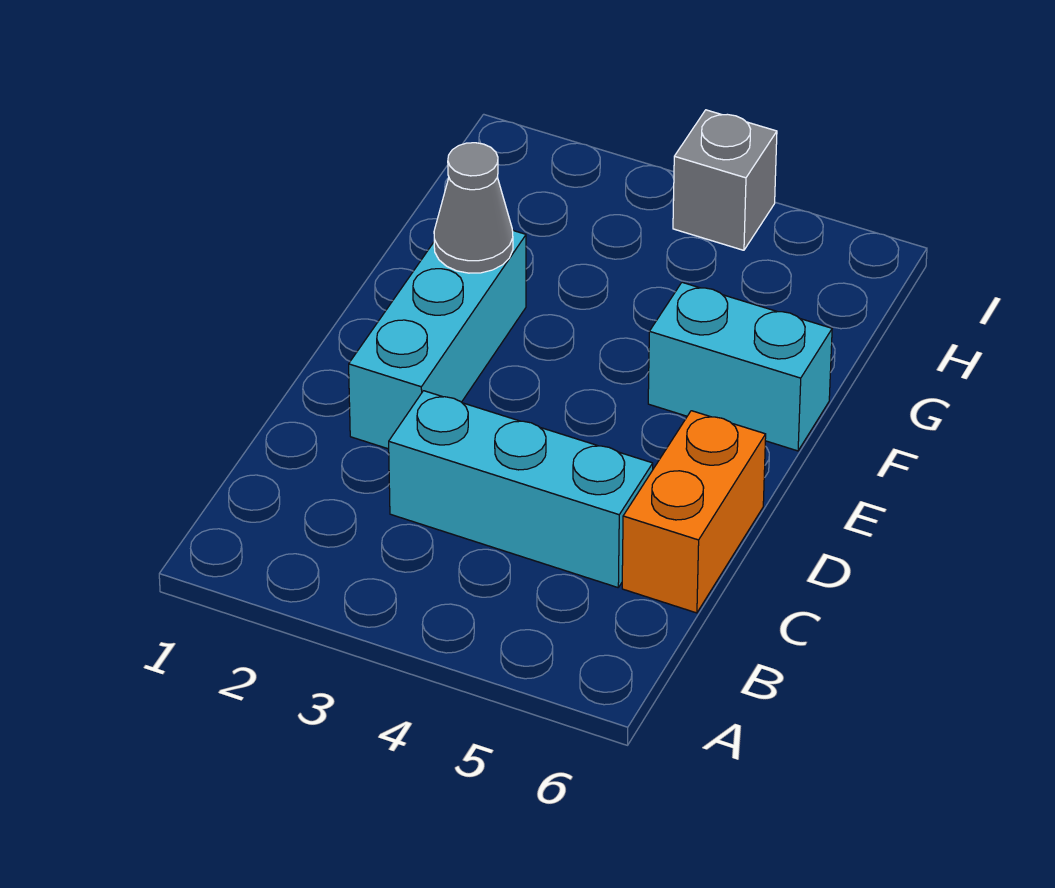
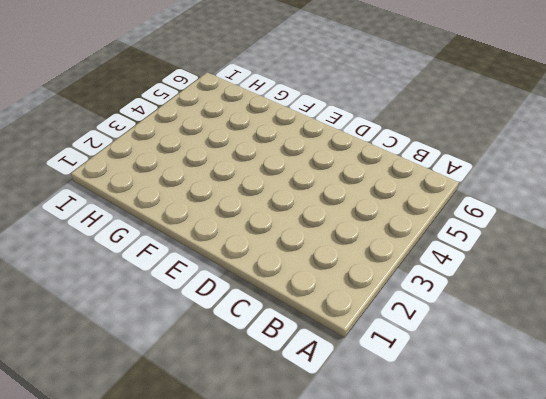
none -> cyan brick C3:C5 level 1
none -> orange brick C6:D6 level 1

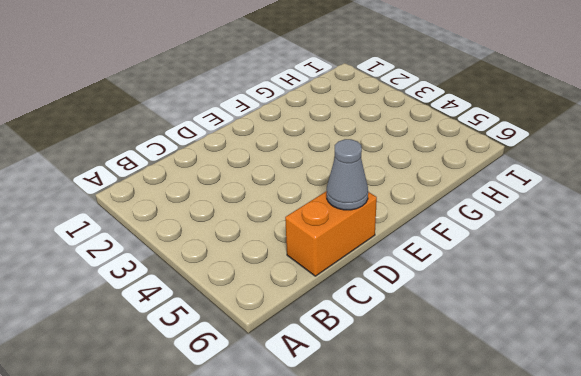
grey cone D6 level 2 -> grey cone F2 level 2
none -> cyan brick C3:C5 level 1
none -> cyan brick D2:F2 level 1

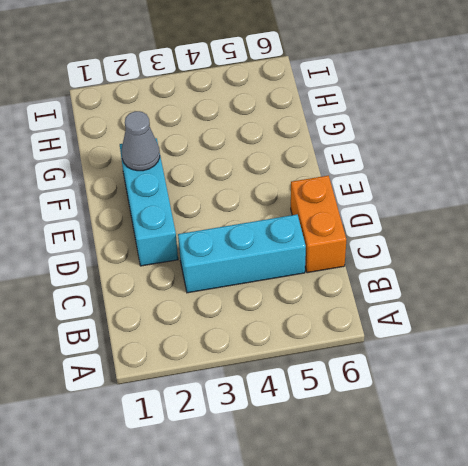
none -> cyan brick F5:F6 level 1
none -> grey brick I4 level 1

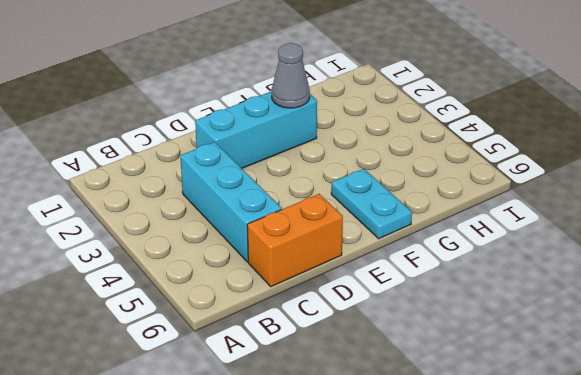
cyan plate F5:F6 level 1 -> cyan brick F5:F6 level 1
none -> grey brick I4 level 1

